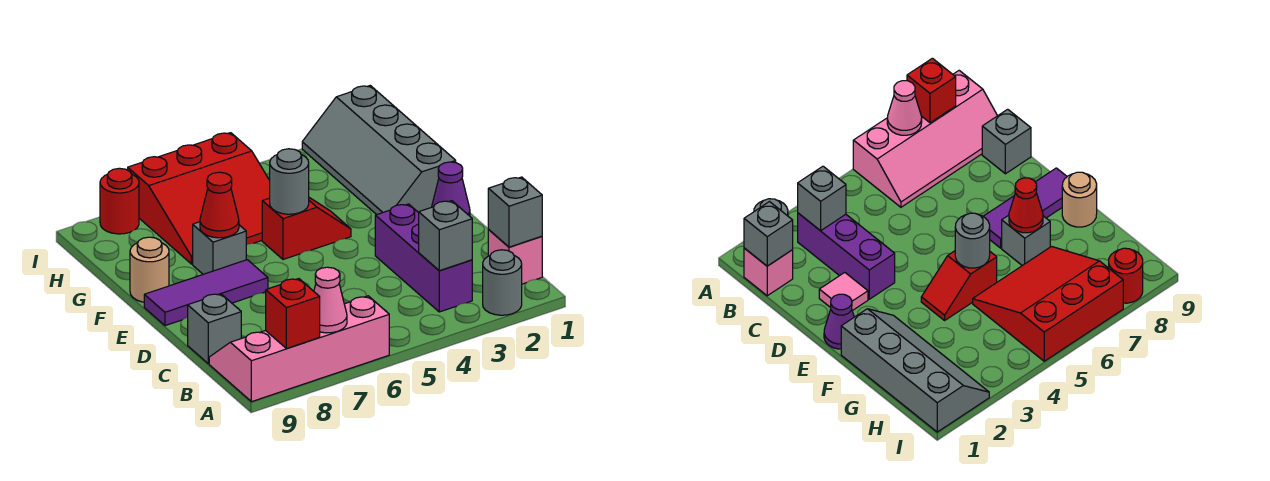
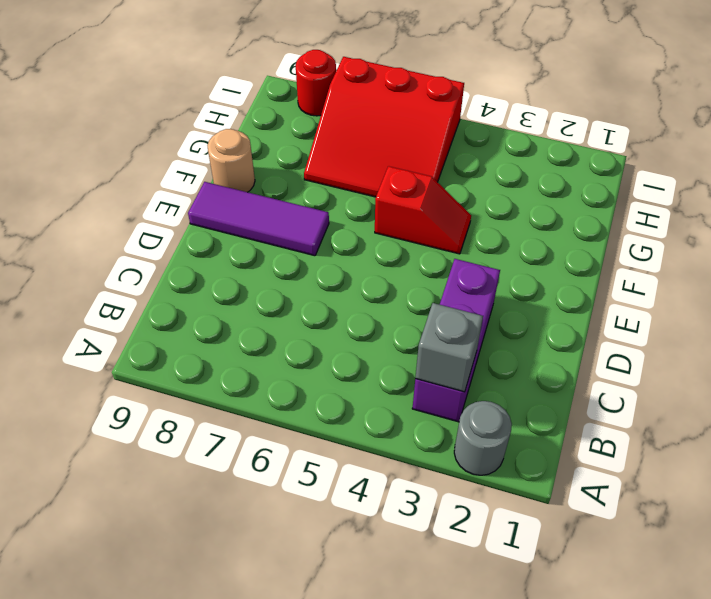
none -> pink slope A6:B9 level 1 top A
none -> pink brick B1 level 1
none -> grey brick C9 level 1

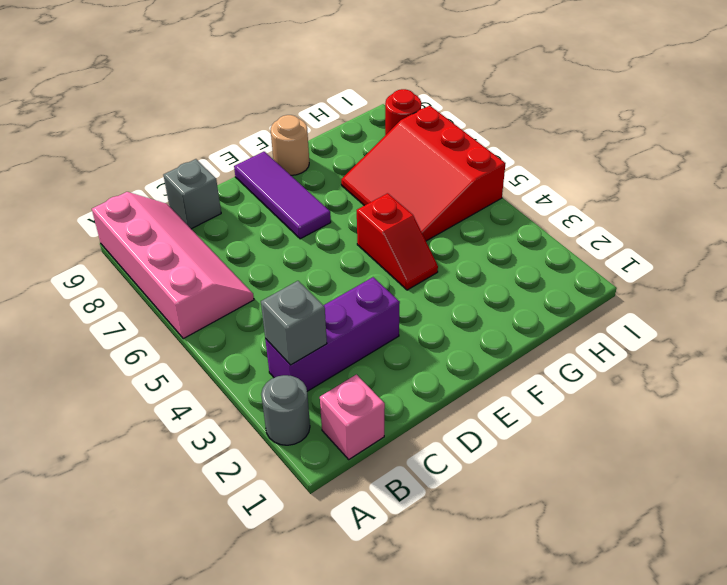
none -> pink tile D2 level 1
none -> purple cone E1 level 1
none -> grey slope F1:I2 level 1 top 1

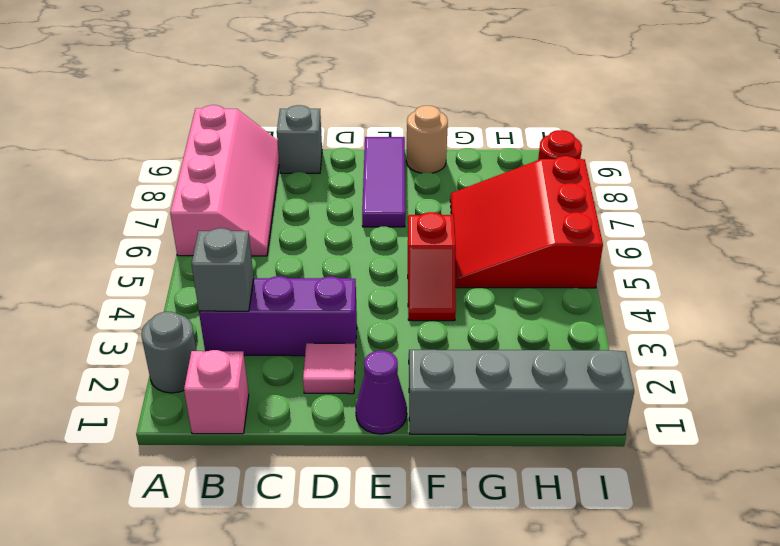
none -> grey brick F7 level 1
none -> pink cone A7 level 2
none -> red brick A8 level 2

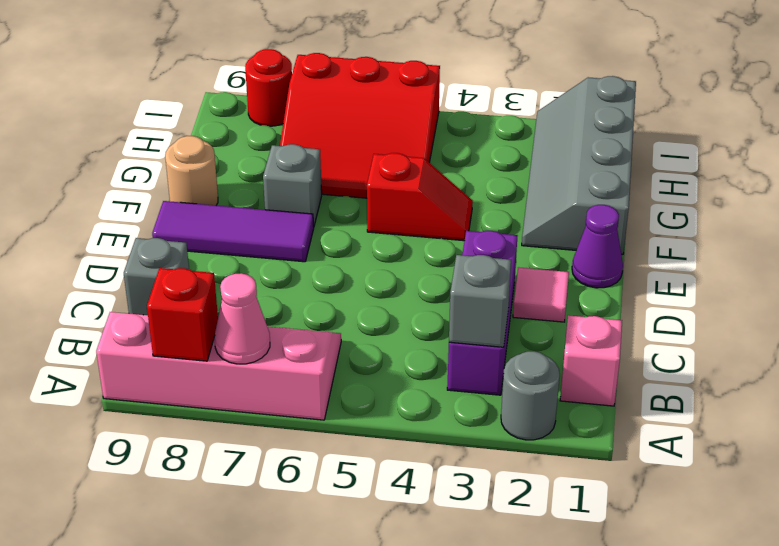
none -> grey brick B1 level 2
none -> grey round brick F5 level 2
none -> red cone F7 level 2

